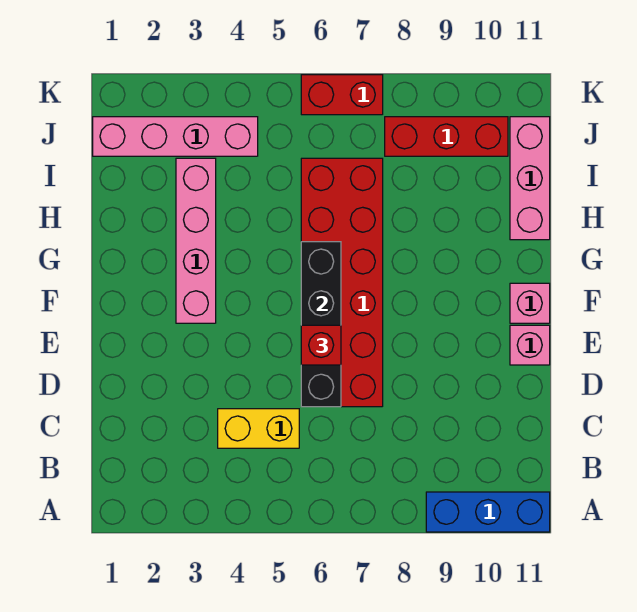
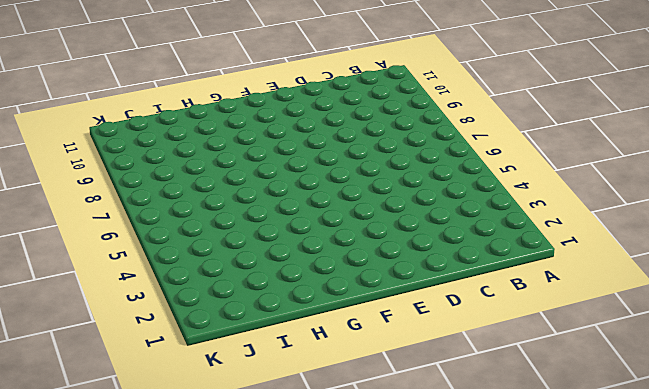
none -> blue brick A9:A11 level 1
none -> yellow brick C4:C5 level 1
none -> red brick D6:I7 level 1

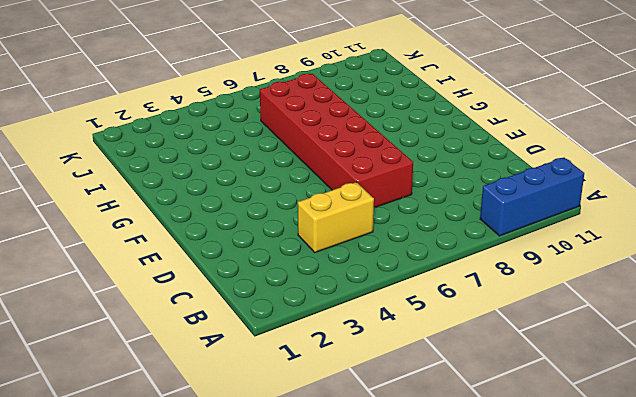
none -> pink brick E11 level 1
none -> pink brick F3:I3 level 1
none -> pink brick F11 level 1

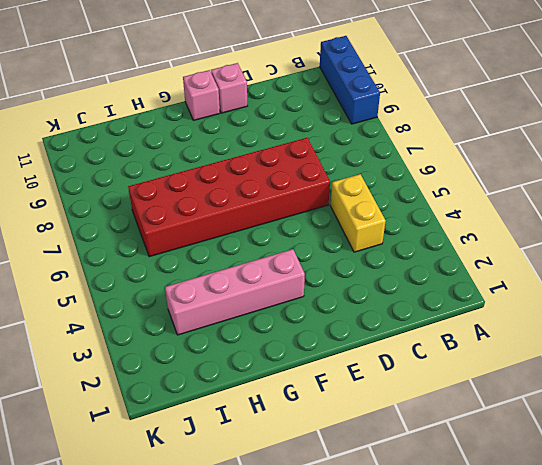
none -> pink brick H11:J11 level 1
none -> pink brick J1:J4 level 1
none -> red brick J8:J10 level 1

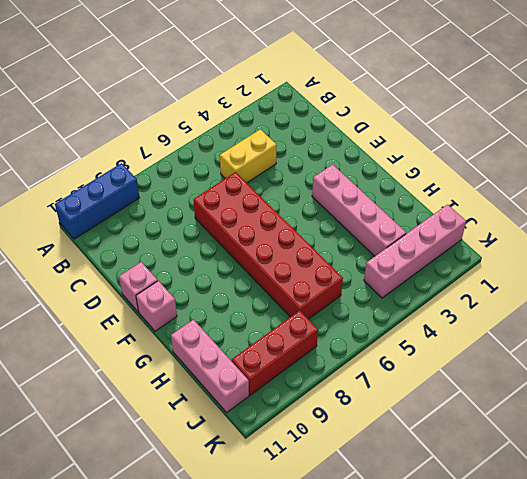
none -> red brick K6:K7 level 1
none -> black brick D6:G6 level 2
none -> red brick E6 level 3

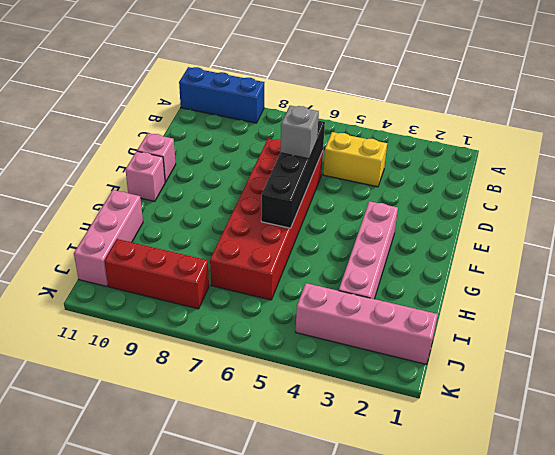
grey brick E6 level 3 -> red brick E6 level 3
none -> red brick K6:K7 level 1

